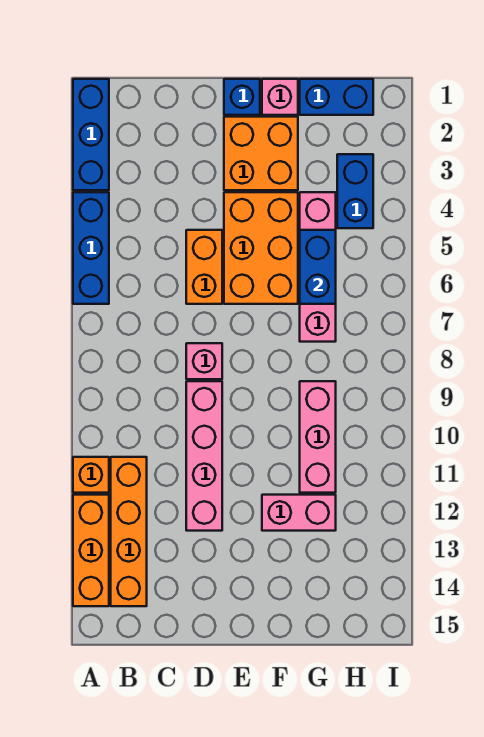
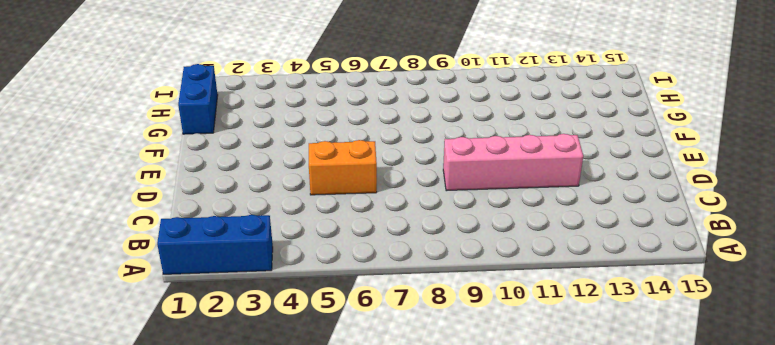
none -> blue brick A4:A6 level 1
none -> orange brick A11 level 1
none -> orange brick A12:A14 level 1

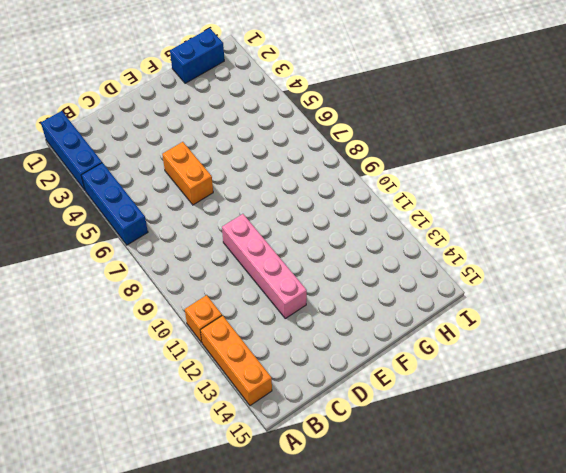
none -> orange brick B11:B14 level 1
none -> pink brick D8 level 1
none -> blue brick E1 level 1

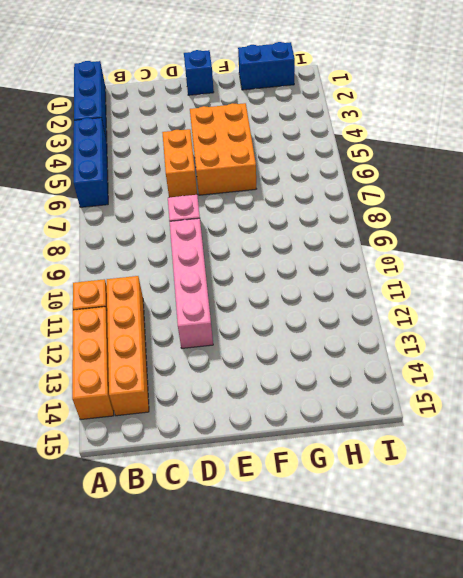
none -> orange brick E2:F3 level 1
none -> pink brick F1 level 1
none -> pink brick F12:G12 level 1

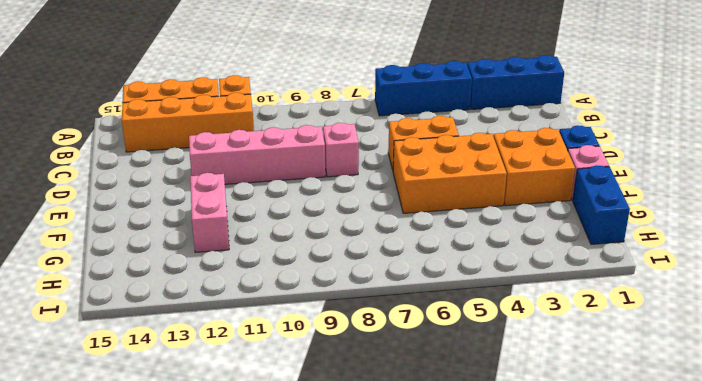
none -> pink brick G4:G7 level 1
none -> pink brick G9:G11 level 1
none -> blue brick H3:H4 level 1

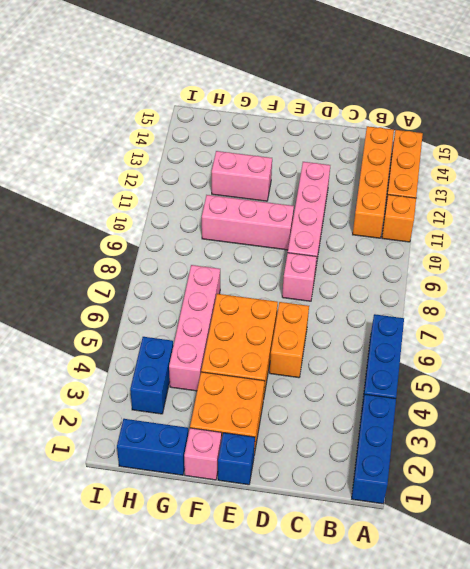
pink brick E10:G10 level 1 -> pink brick G9:G11 level 1
none -> blue brick G5:G6 level 2

